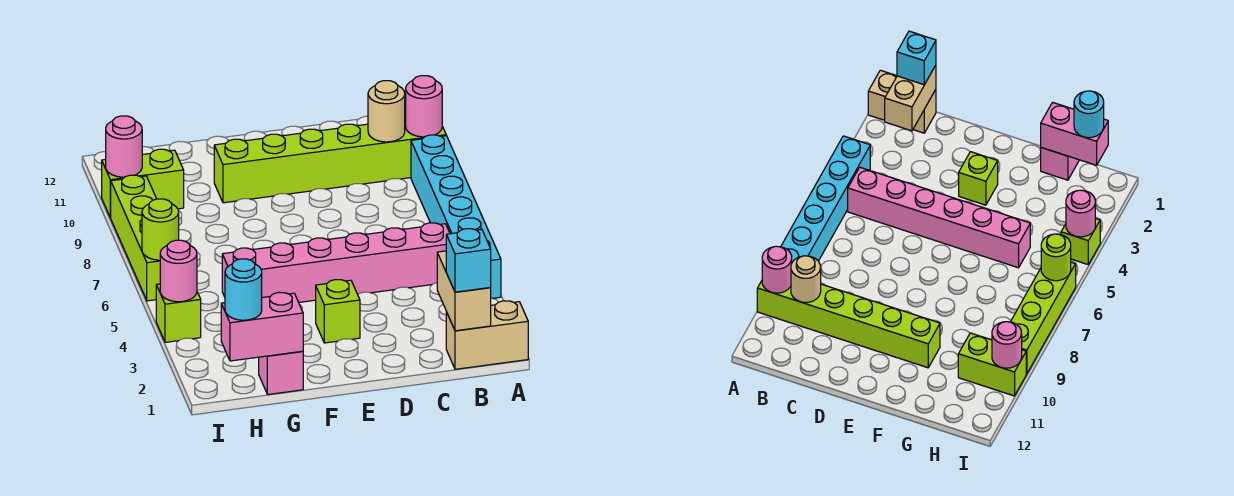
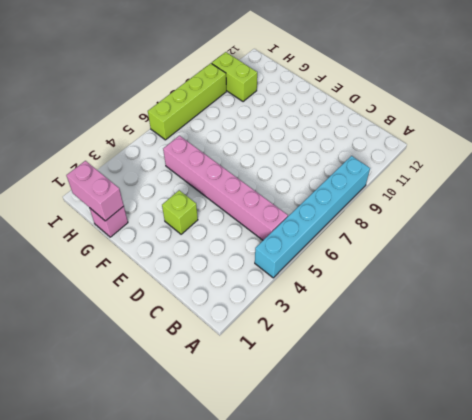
none -> tan brick A1:B1 level 1
none -> lime brick A10:F10 level 1
none -> lime brick I4 level 1

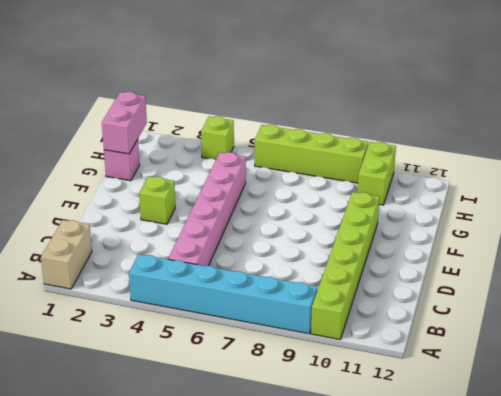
none -> pink round brick A10 level 2
none -> tan brick B1:B2 level 2
none -> tan round brick B10 level 2

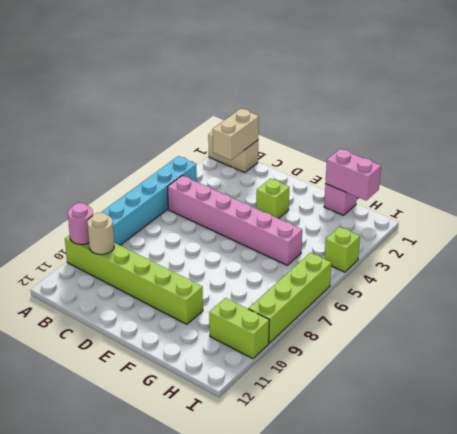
none -> pink round brick I4 level 2
none -> lime round brick I6 level 2
none -> pink round brick I10 level 2

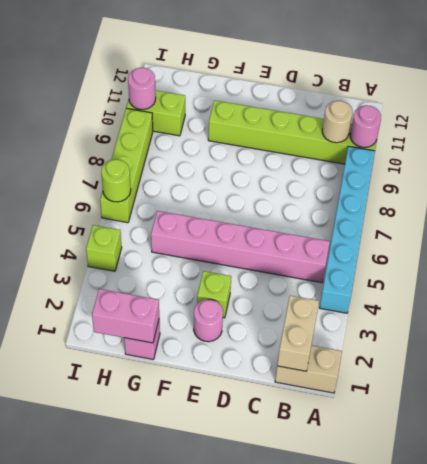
pink round brick E2 level 1 -> pink round brick I4 level 2
none -> cyan brick B1 level 3
none -> cyan round brick H1 level 3

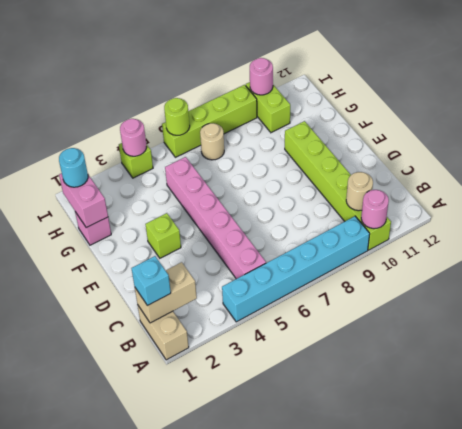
tan round brick H7 level 1 -> none

